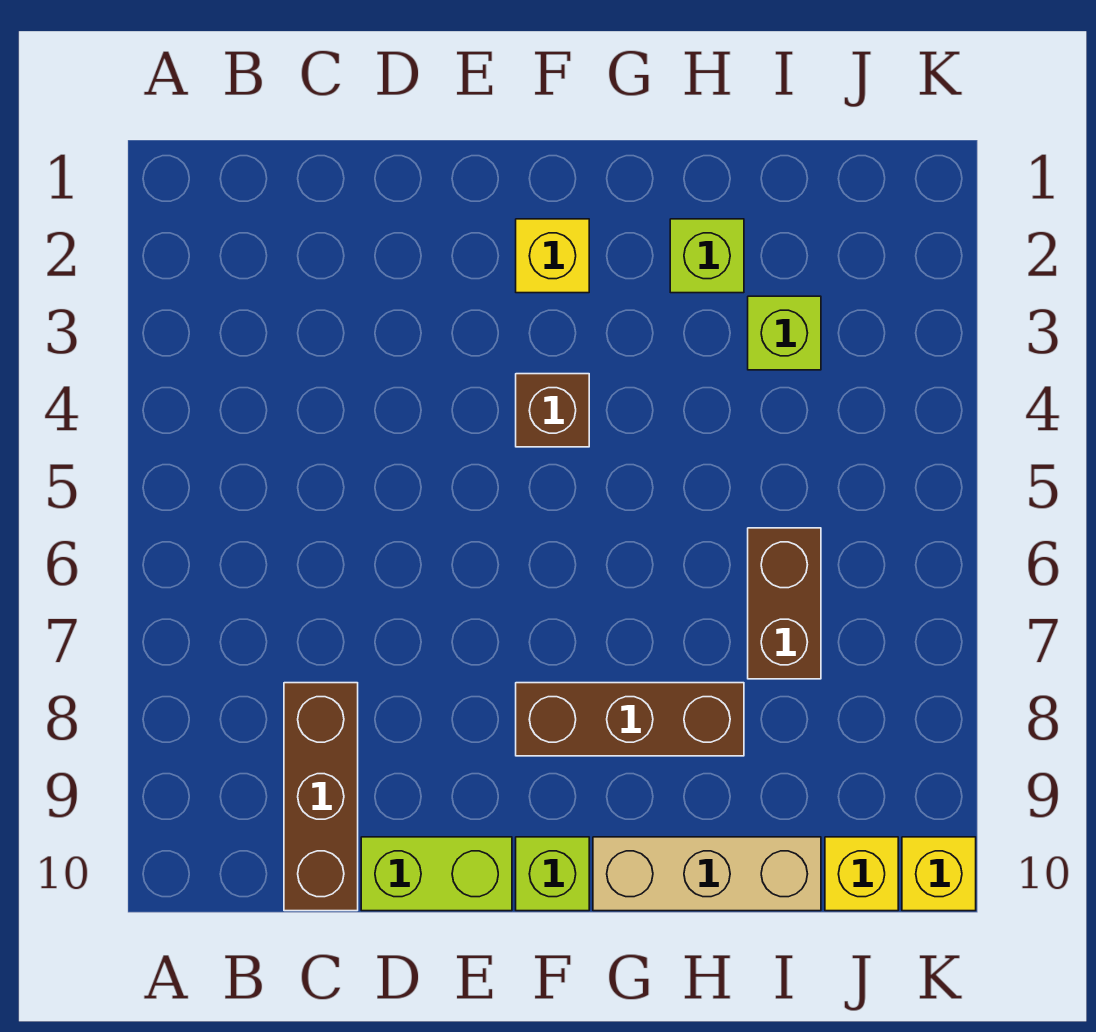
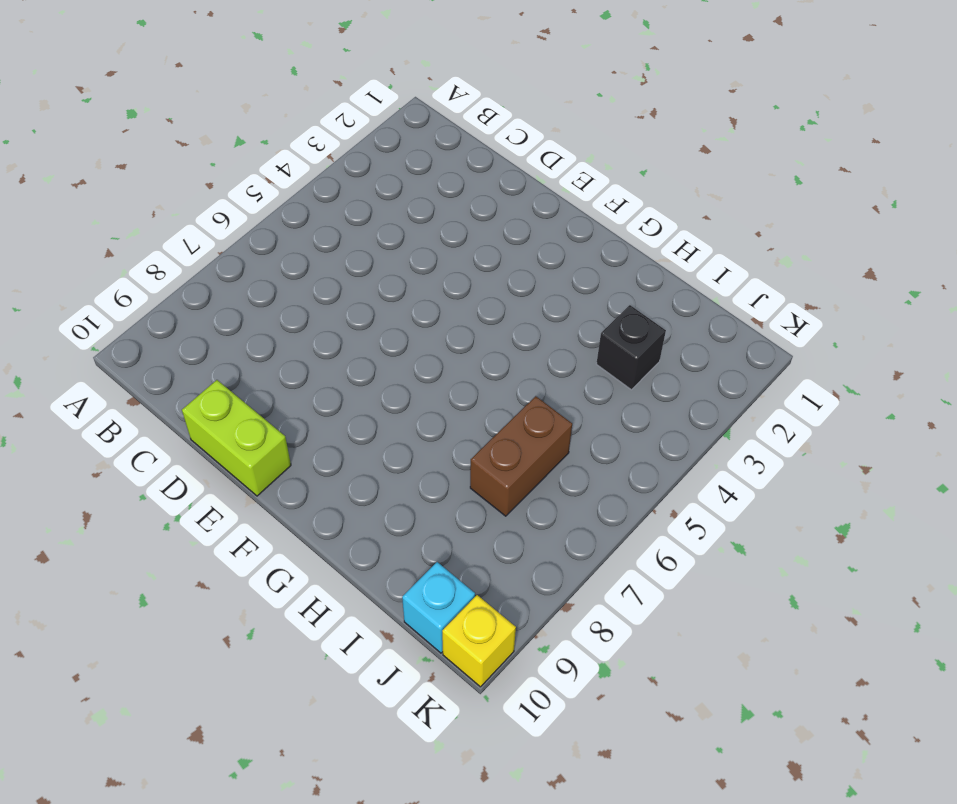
black brick I3 level 1 -> lime brick I3 level 1
cyan brick J10 level 1 -> yellow brick J10 level 1
none -> brown brick C8:C10 level 1
none -> yellow brick F2 level 1
none -> brown brick F4 level 1

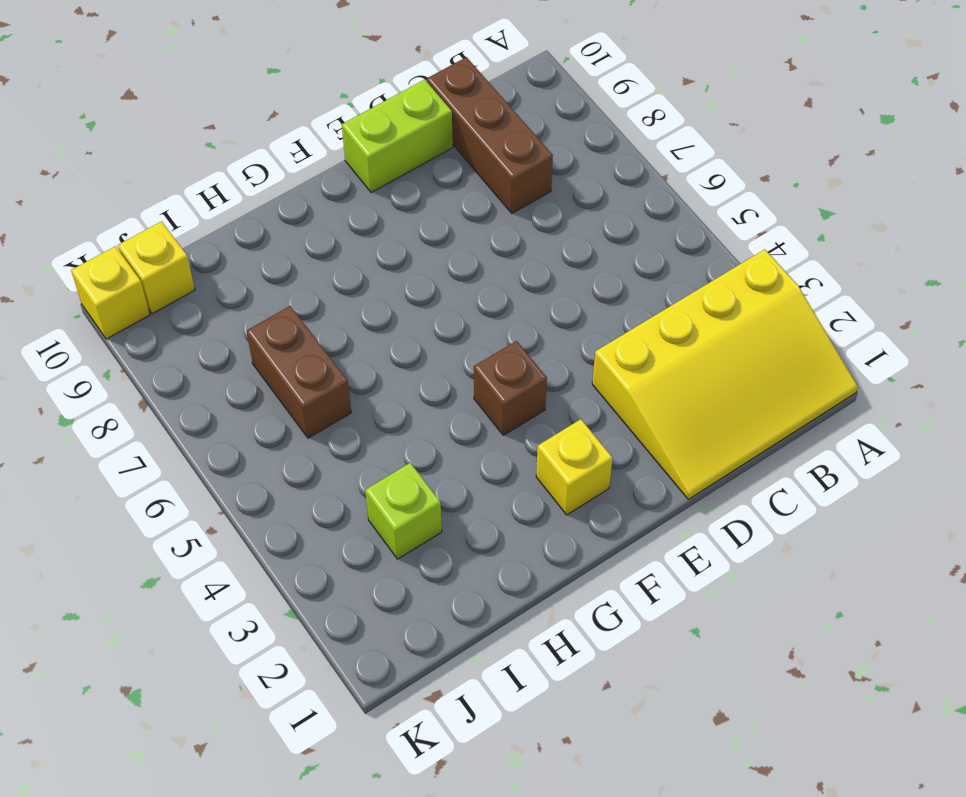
yellow slope A1:D3 level 1 top 3 -> none
none -> brown brick F8:H8 level 1
none -> lime brick F10 level 1
none -> tan brick G10:I10 level 1

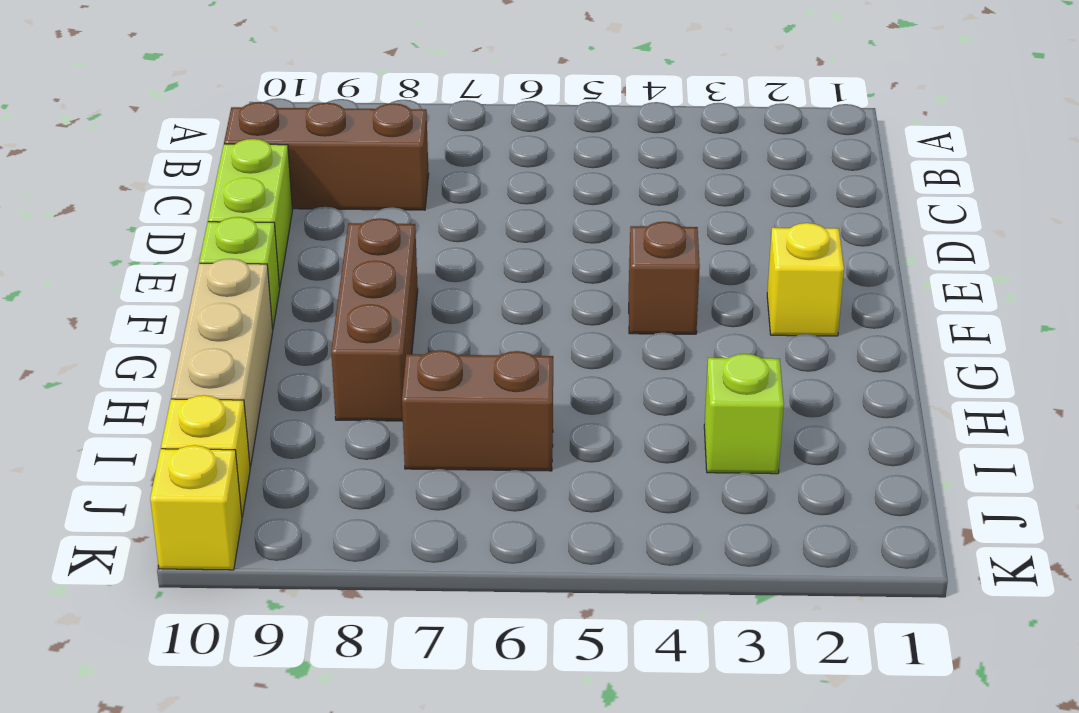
none -> lime brick H2 level 1

